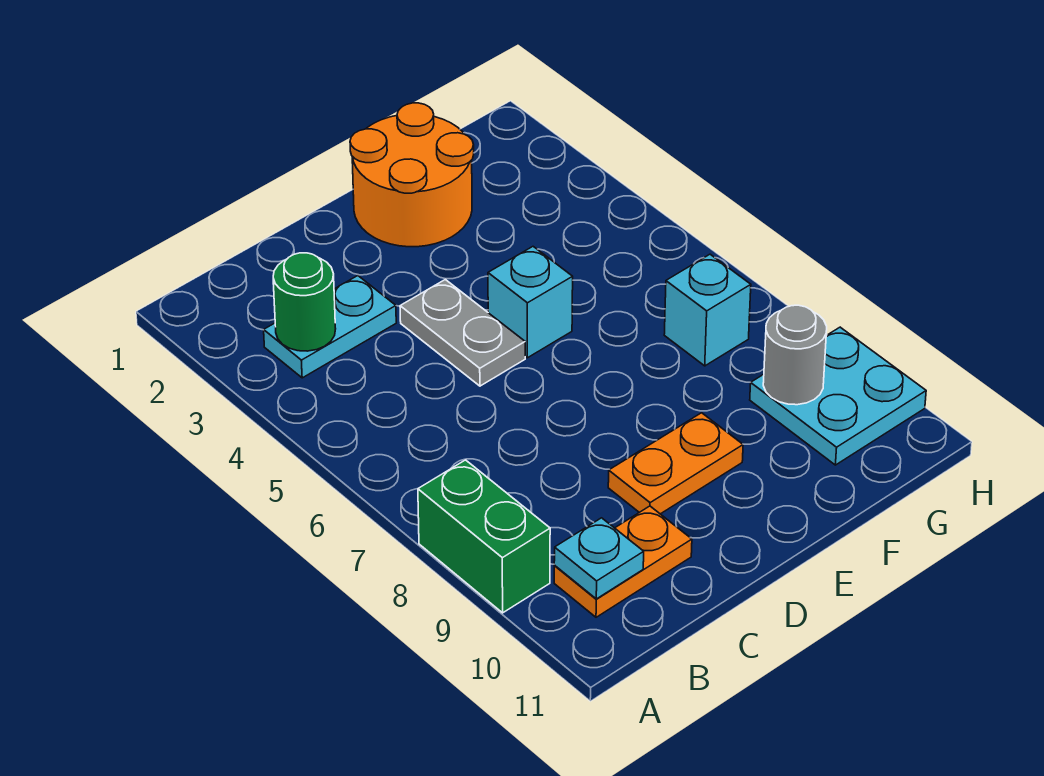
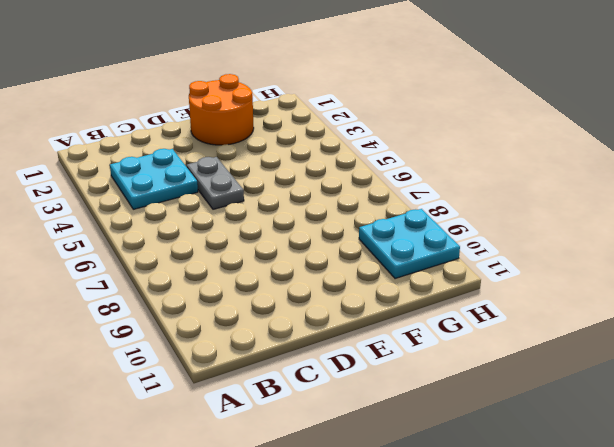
cyan plate B3:C4 level 1 -> cyan plate B3:C3 level 1
none -> green brick A8:A9 level 1
none -> orange plate B10:C10 level 1
none -> orange plate D9:E9 level 1

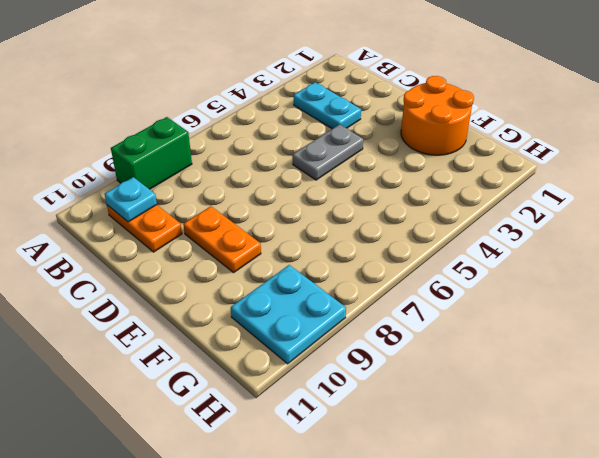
none -> cyan brick E5 level 1
none -> cyan brick G7 level 1
none -> green round brick B3 level 2

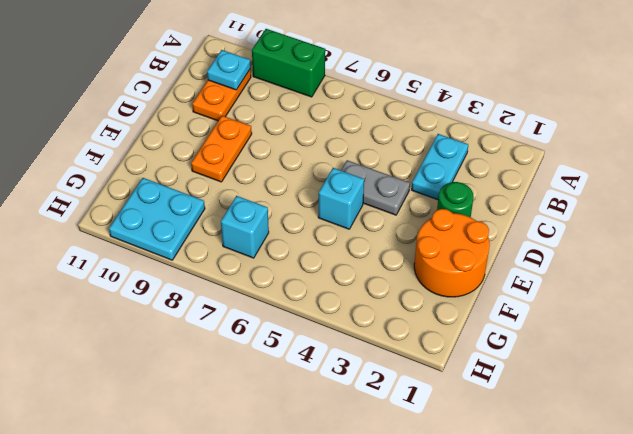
green round brick D2 level 1 -> green round brick B3 level 2
none -> grey round brick G9 level 2

